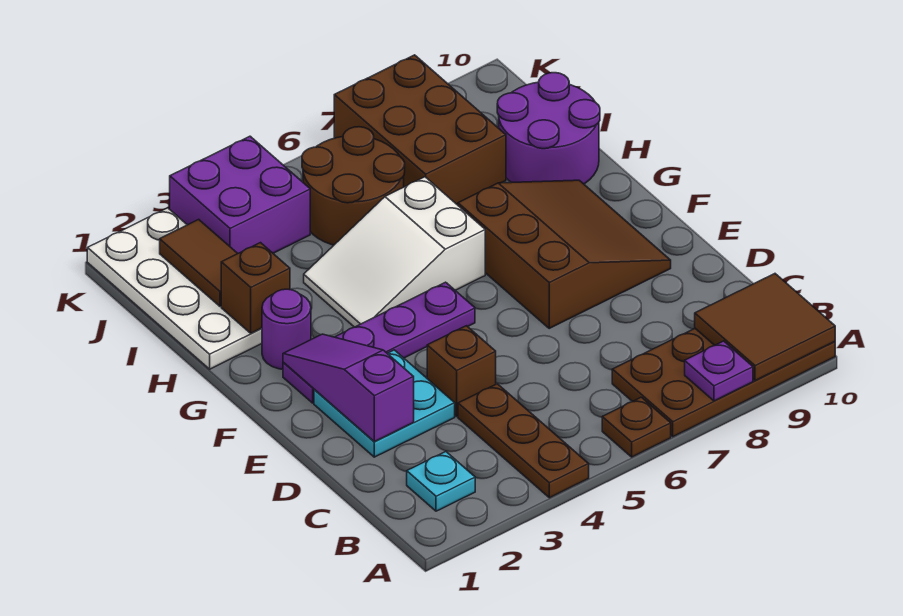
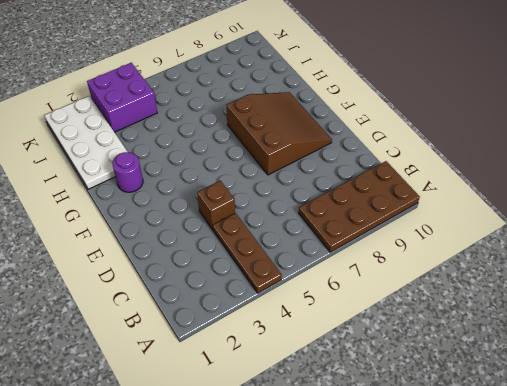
none -> brown plate A6 level 1
none -> cyan plate B2 level 1
none -> cyan plate D2:E3 level 1

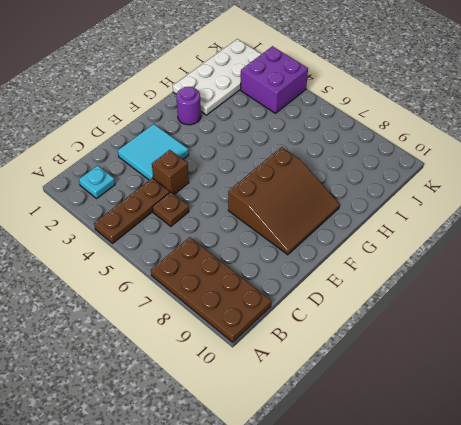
brown plate C5 level 1 -> brown plate A6 level 1
cyan tile D2:E3 level 1 -> cyan plate D2:E3 level 1
none -> purple plate F2:F5 level 1
none -> white slope G4:H6 level 1 top 6
none -> purple round brick H9:I10 level 1

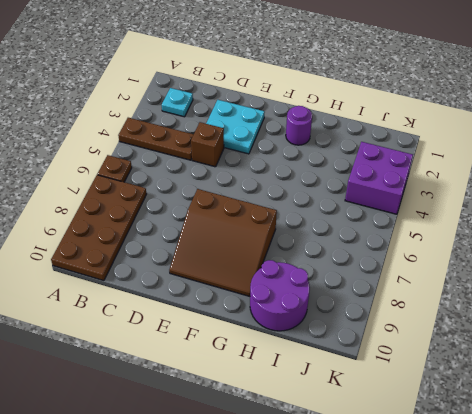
none -> purple plate F2:F5 level 1
none -> white slope G4:H6 level 1 top 6
none -> white plate H1:K2 level 1

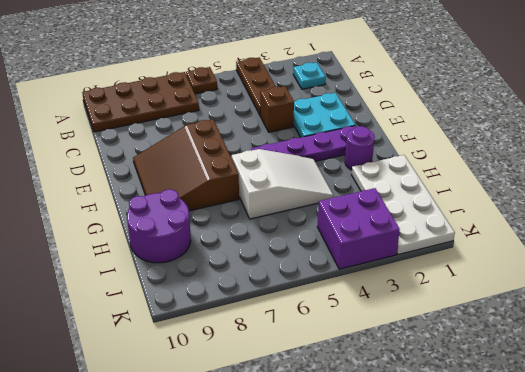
none -> brown round brick I5:J6 level 1
none -> brown brick I7:K8 level 1
none -> purple plate A8 level 2

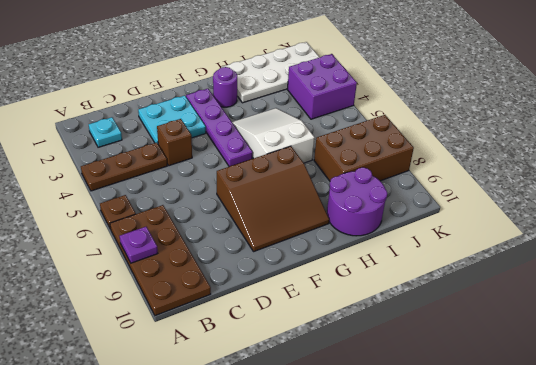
none -> brown round brick I5:J6 level 1
none -> brown tile A9:B10 level 2
none -> purple slope D2:F2 level 2 top D

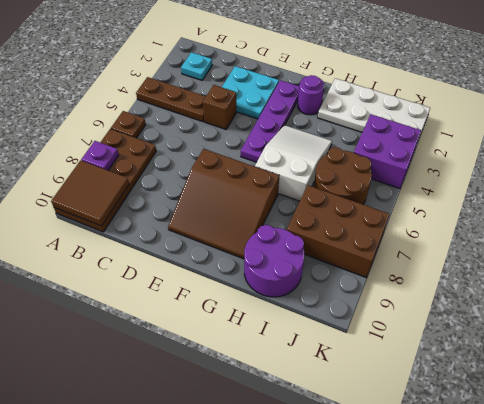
none -> purple slope D2:F2 level 2 top D
none -> brown brick H2 level 2
none -> brown tile I2:J2 level 2

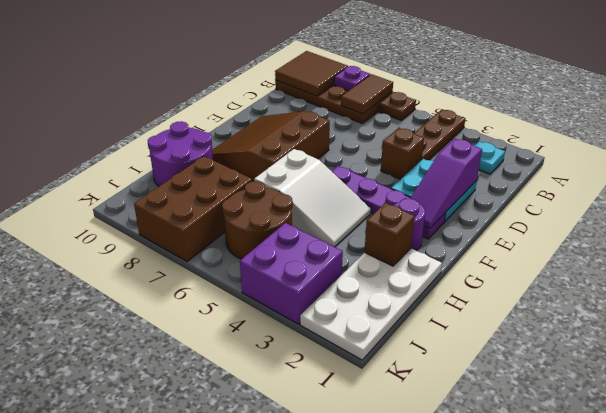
brown tile A7:B7 level 2 -> brown tile I2:J2 level 2

